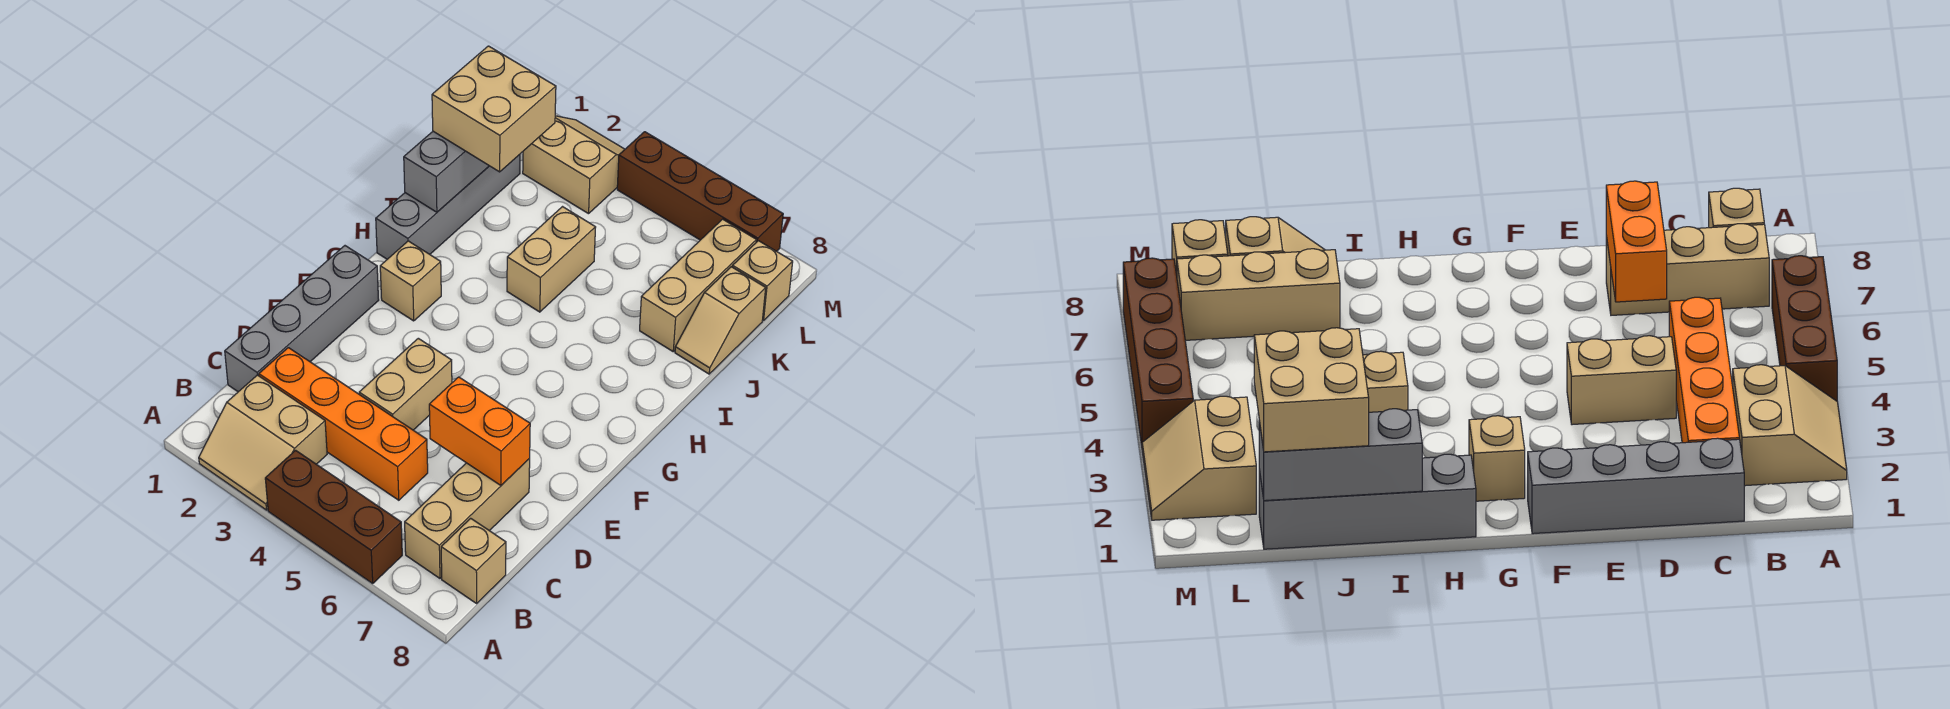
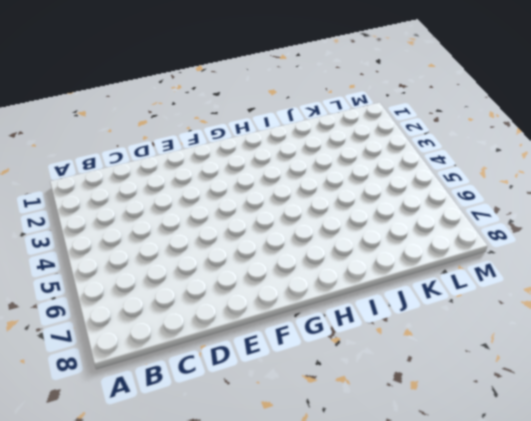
none -> tan slope A2:B3 level 1 top B
none -> brown brick A4:A6 level 1
none -> tan brick B7:D7 level 1

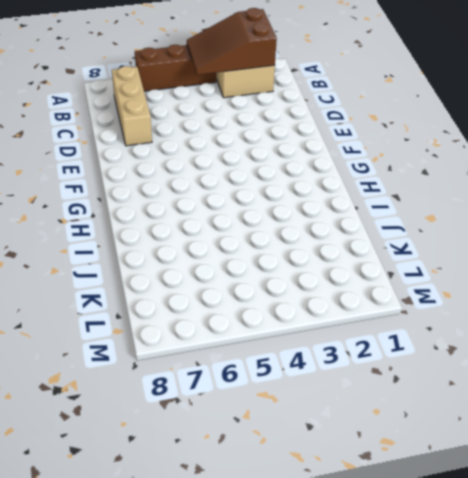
brown slope A2:B4 level 2 top 2 -> none
none -> tan brick B8 level 1
none -> grey brick C1:F1 level 1
none -> orange brick C2:C5 level 1

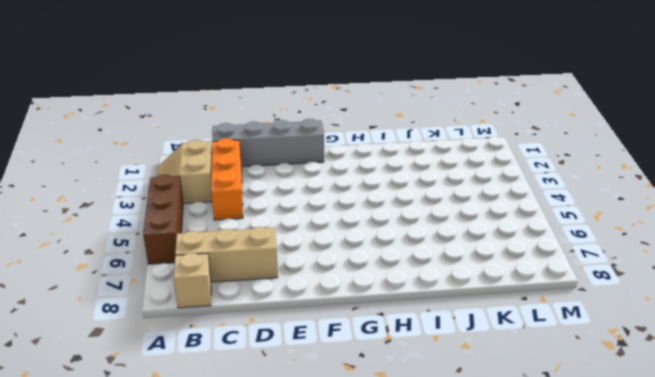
orange brick C2:C4 level 1 -> orange brick C2:C5 level 1
none -> tan brick D4:E4 level 1
none -> tan brick G2 level 1
none -> grey brick H1:K1 level 1

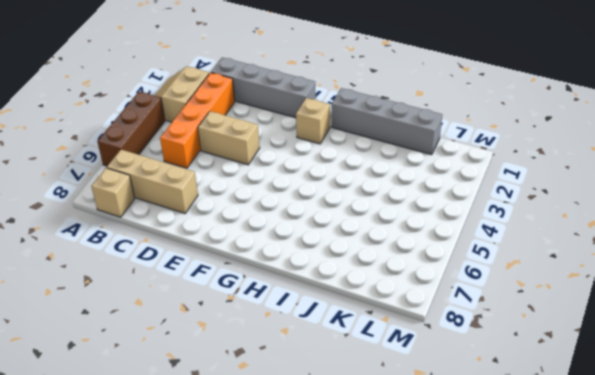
none -> tan brick I4:J4 level 1
none -> tan brick J7:L7 level 1
none -> tan slope J8:K8 level 1 top K

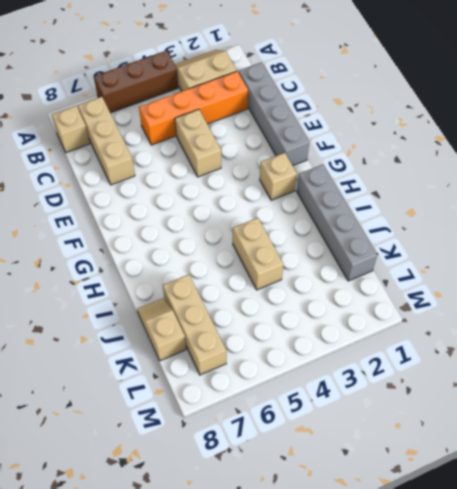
none -> tan slope L2:M3 level 1 top L
none -> tan brick L8 level 1
none -> brown brick M4:M7 level 1

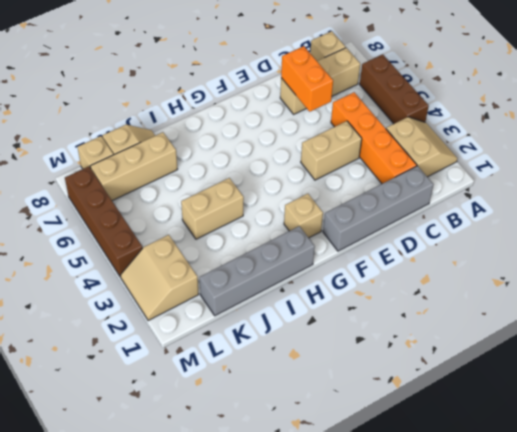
none -> grey brick I1:K1 level 2
none -> tan brick J1:K2 level 3

